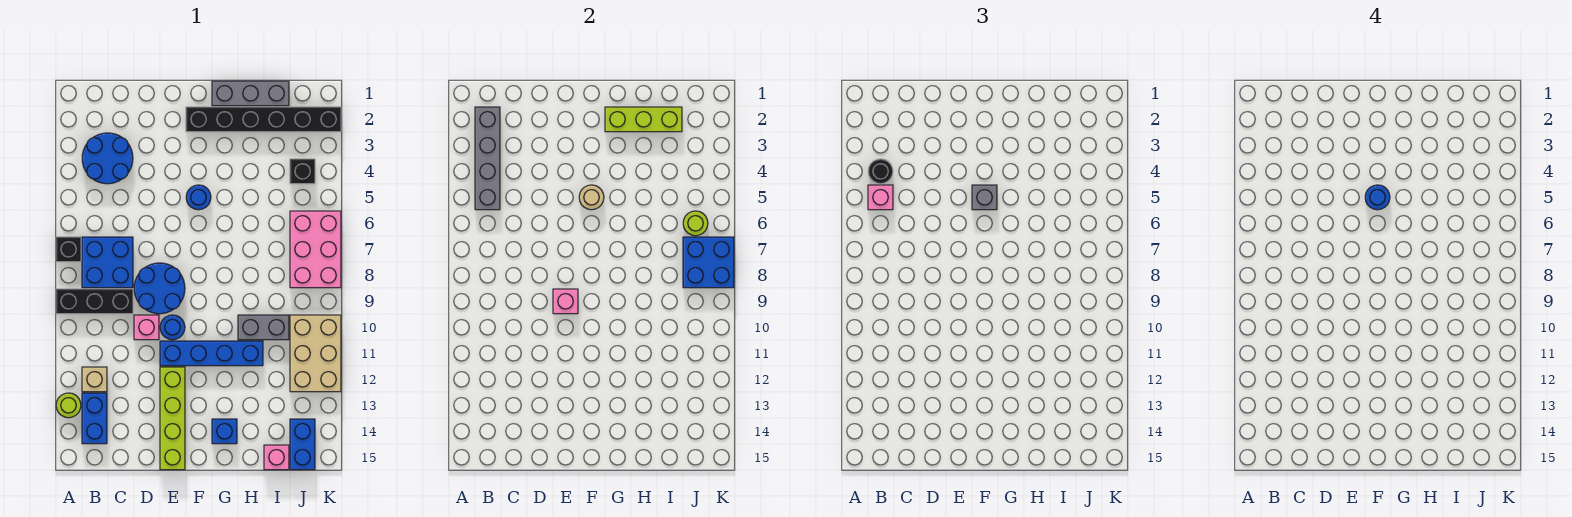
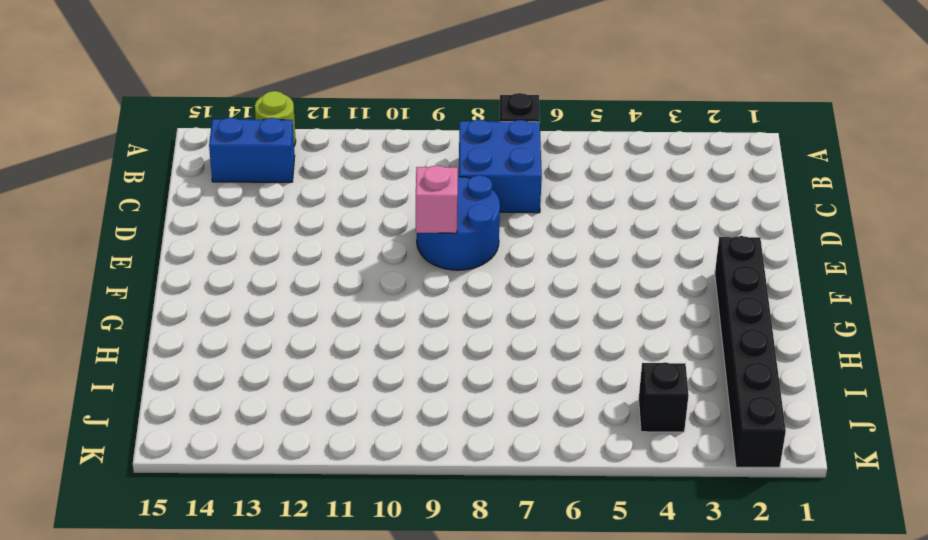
none -> black brick A9:C9 level 1
none -> blue round brick B3:C4 level 1
none -> tan brick B12 level 1
none -> pink brick D10 level 1

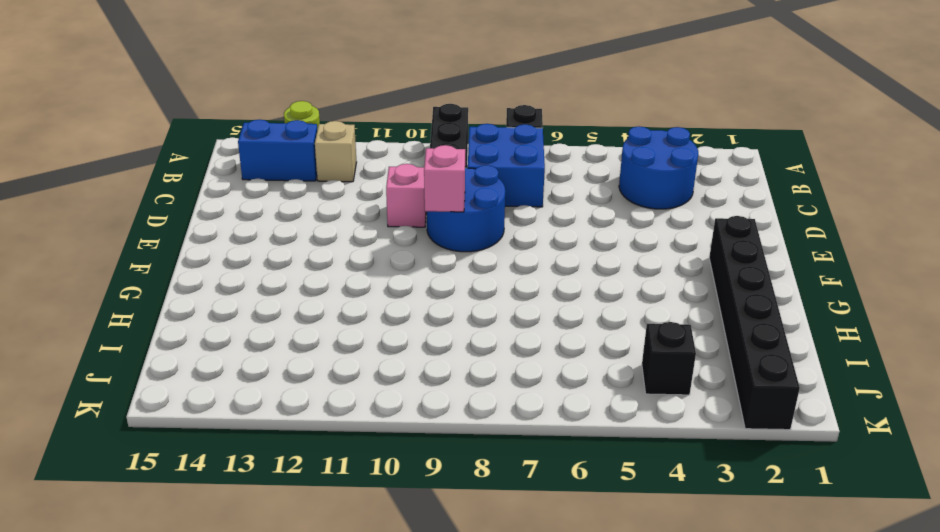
none -> blue round brick E10 level 1
none -> blue brick E11:H11 level 1
none -> lime brick E12:E15 level 1
none -> blue round brick F5 level 1

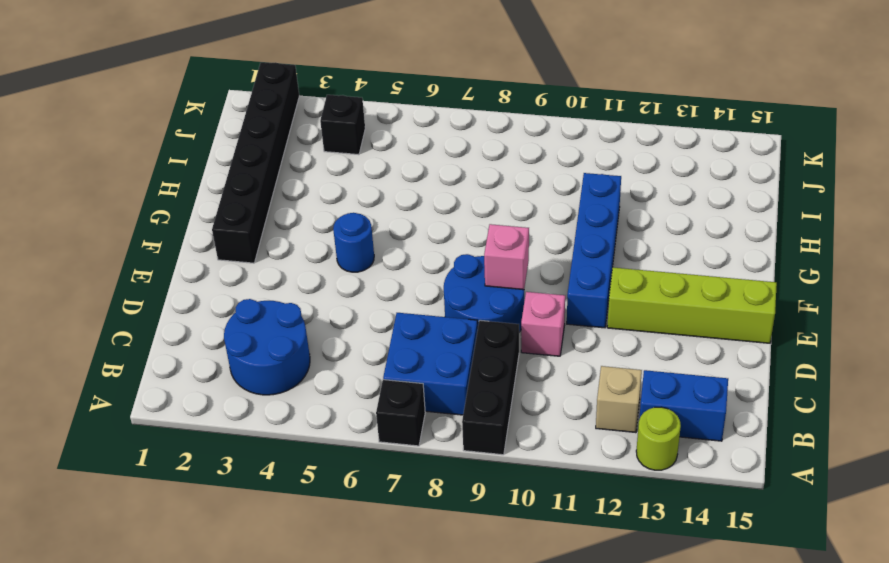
none -> blue round brick E10 level 1
none -> grey brick G1:I1 level 1
none -> blue brick G14 level 1
none -> grey brick H10:I10 level 1

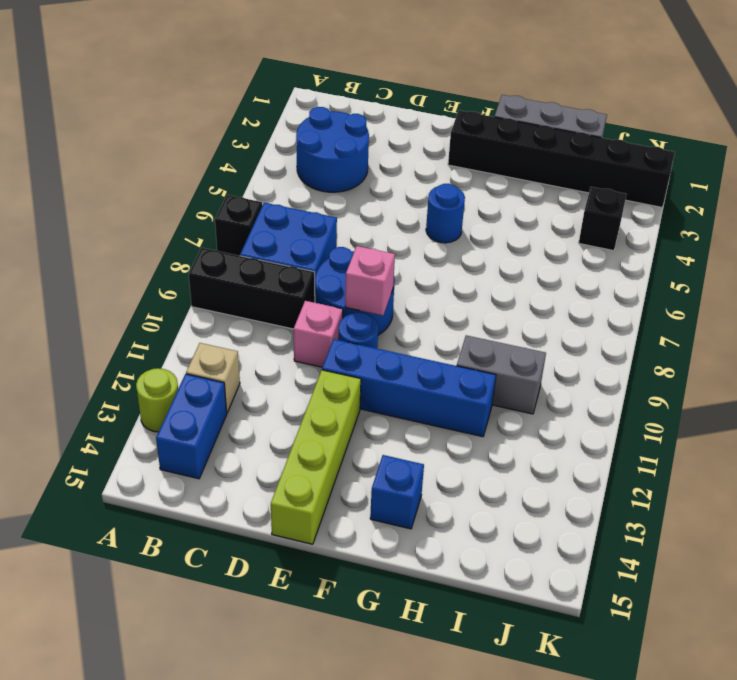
none -> pink brick I15 level 1
none -> pink brick J6:K8 level 1
none -> tan brick J10:K12 level 1
none -> blue brick J14:J15 level 1

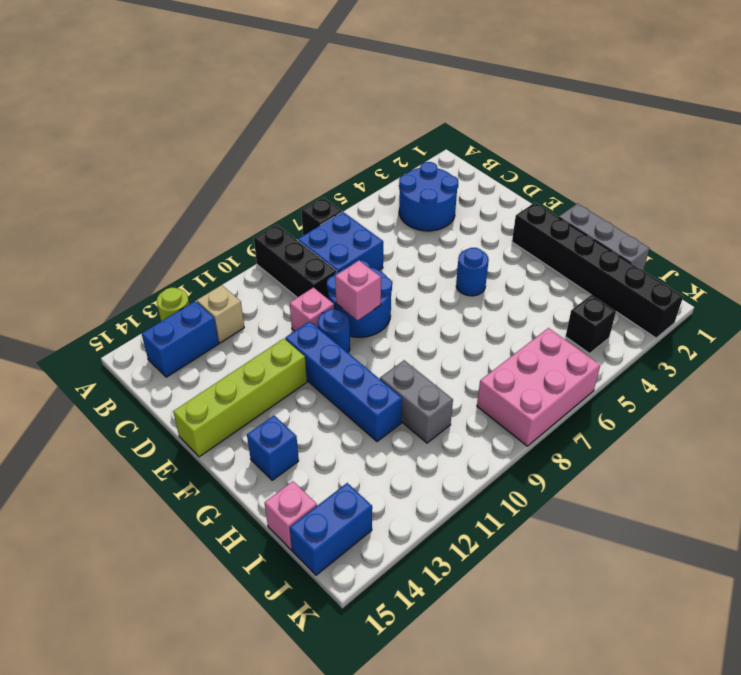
none -> tan brick J10:K12 level 1
none -> grey brick B2:B5 level 2
none -> tan round brick F5 level 2
none -> lime brick G2:I2 level 2

